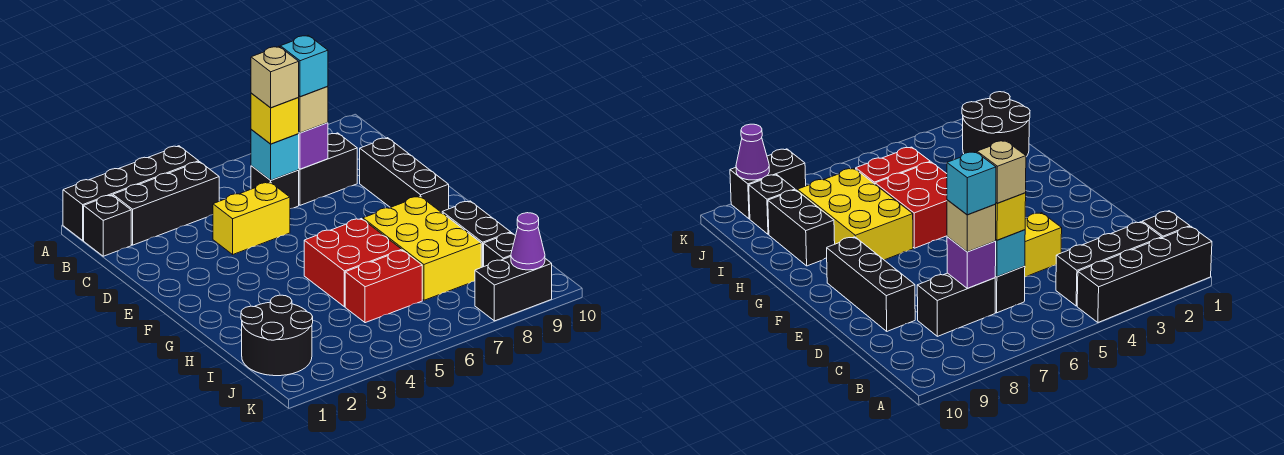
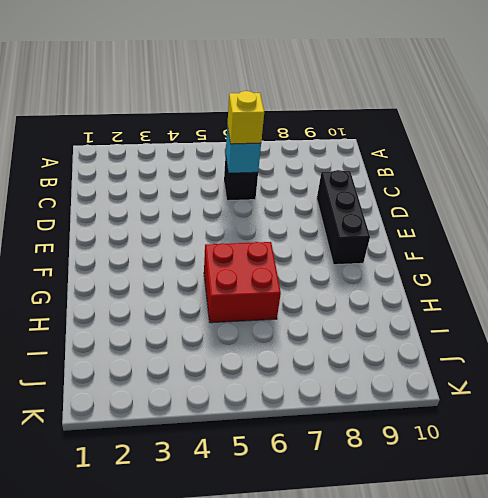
none -> black brick A1:A4 level 1
none -> black brick B1 level 1
none -> black brick B2:B4 level 1

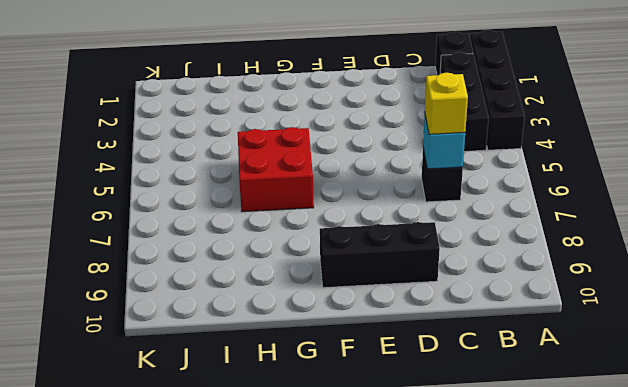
none -> black brick C7:C8 level 1
none -> yellow brick D4:D5 level 1
none -> yellow brick G7:I8 level 1

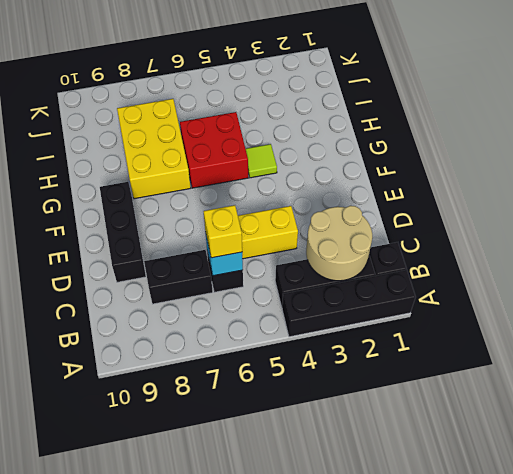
tan round brick B2:C3 level 2 -> none
lime tile G4 level 1 -> none
none -> black brick H9:I9 level 1
none -> black round brick I1:J2 level 1
none -> red brick I5:I6 level 1

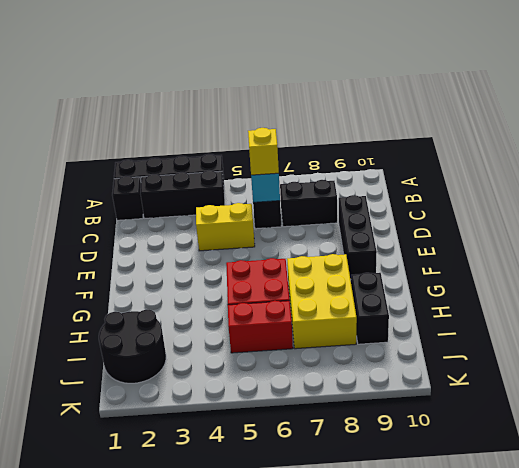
none -> black brick J9 level 1
none -> black brick K8:K9 level 1
none -> purple brick C7 level 2

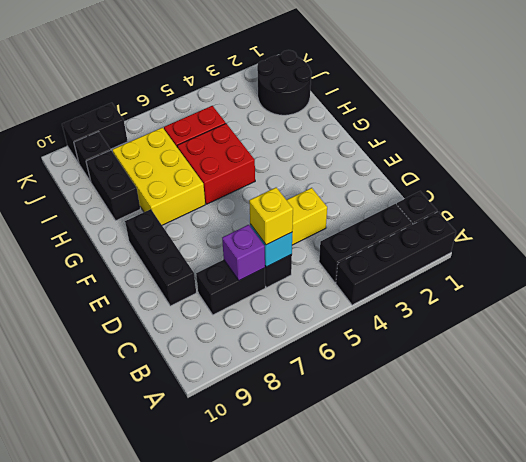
none -> purple cone K9 level 2
none -> tan brick C7 level 3
none -> tan brick C6 level 4

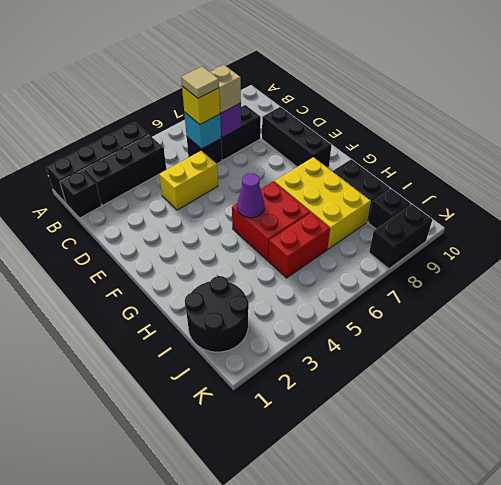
tan tile C6 level 4 -> tan brick C6 level 4
purple cone G5 level 2 -> purple cone K9 level 2
none -> cyan brick C7 level 4

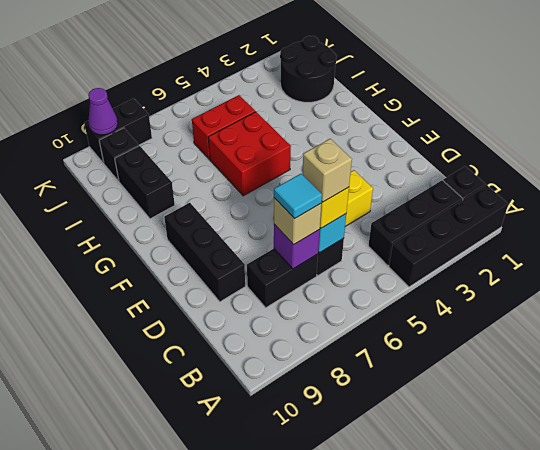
cyan tile C7 level 4 -> cyan brick C7 level 4
none -> yellow brick G7:I8 level 1

